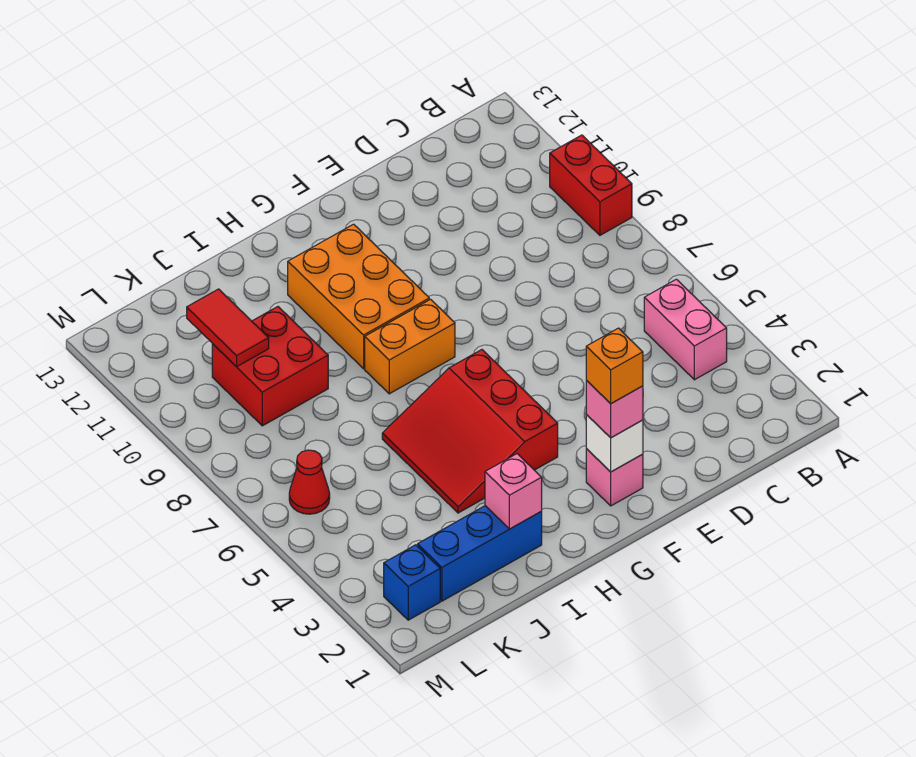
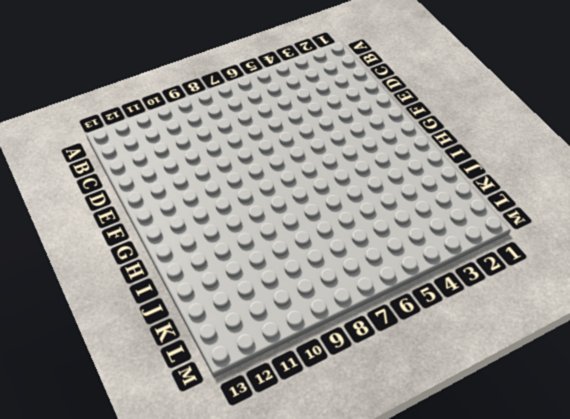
none -> red brick A9:A10 level 1
none -> pink brick B4:B5 level 1
none -> pink brick F2 level 1

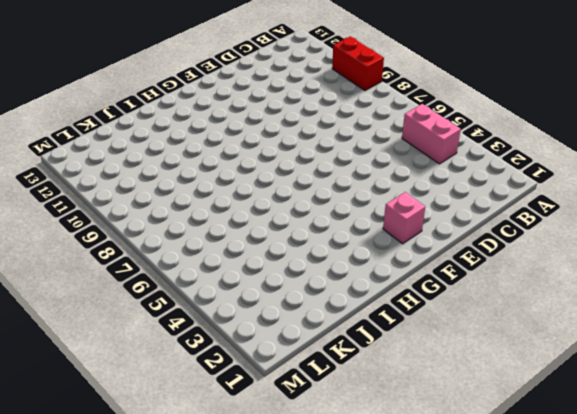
none -> red slope G4:I6 level 1 top G
none -> orange brick G8:H8 level 1
none -> orange brick G9:H11 level 1

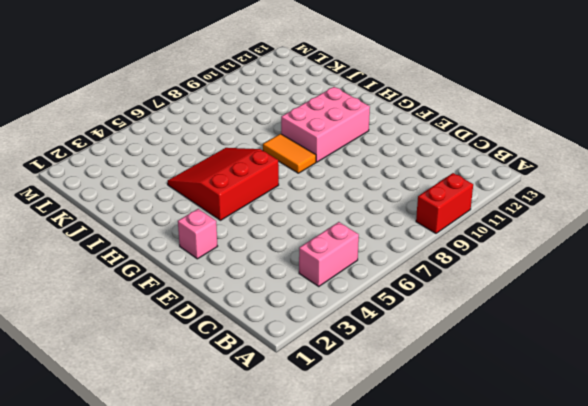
orange tile G8:H8 level 1 -> orange brick G8:H8 level 1
pink brick G9:H11 level 1 -> orange brick G9:H11 level 1
none -> blue brick I2:K2 level 1
none -> red brick J9:K10 level 1
none -> blue brick L2 level 1

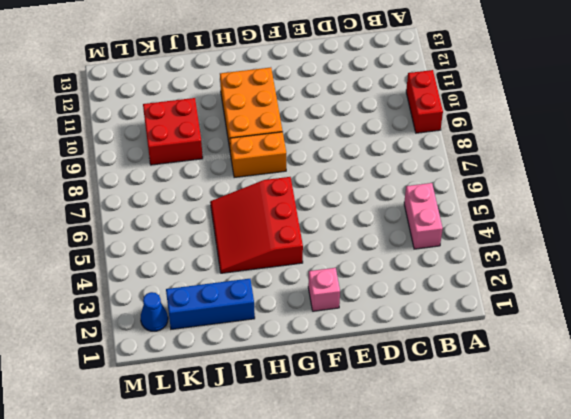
blue cone L2 level 1 -> blue brick L2 level 1
none -> red cone L6 level 1
none -> white brick F2 level 2
none -> pink brick I2 level 2

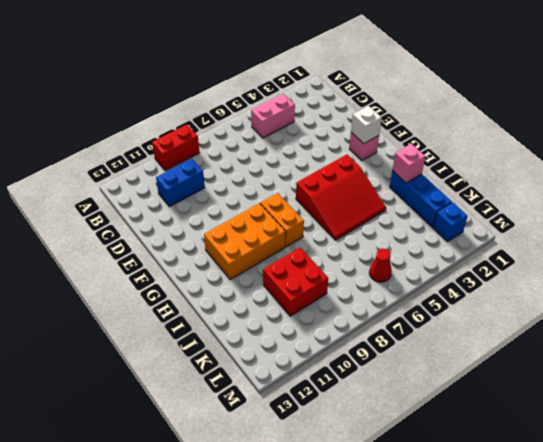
blue brick C10:C11 level 1 -> none
none -> red tile K10:K11 level 2
none -> pink brick F2 level 3
none -> orange brick F2 level 4

